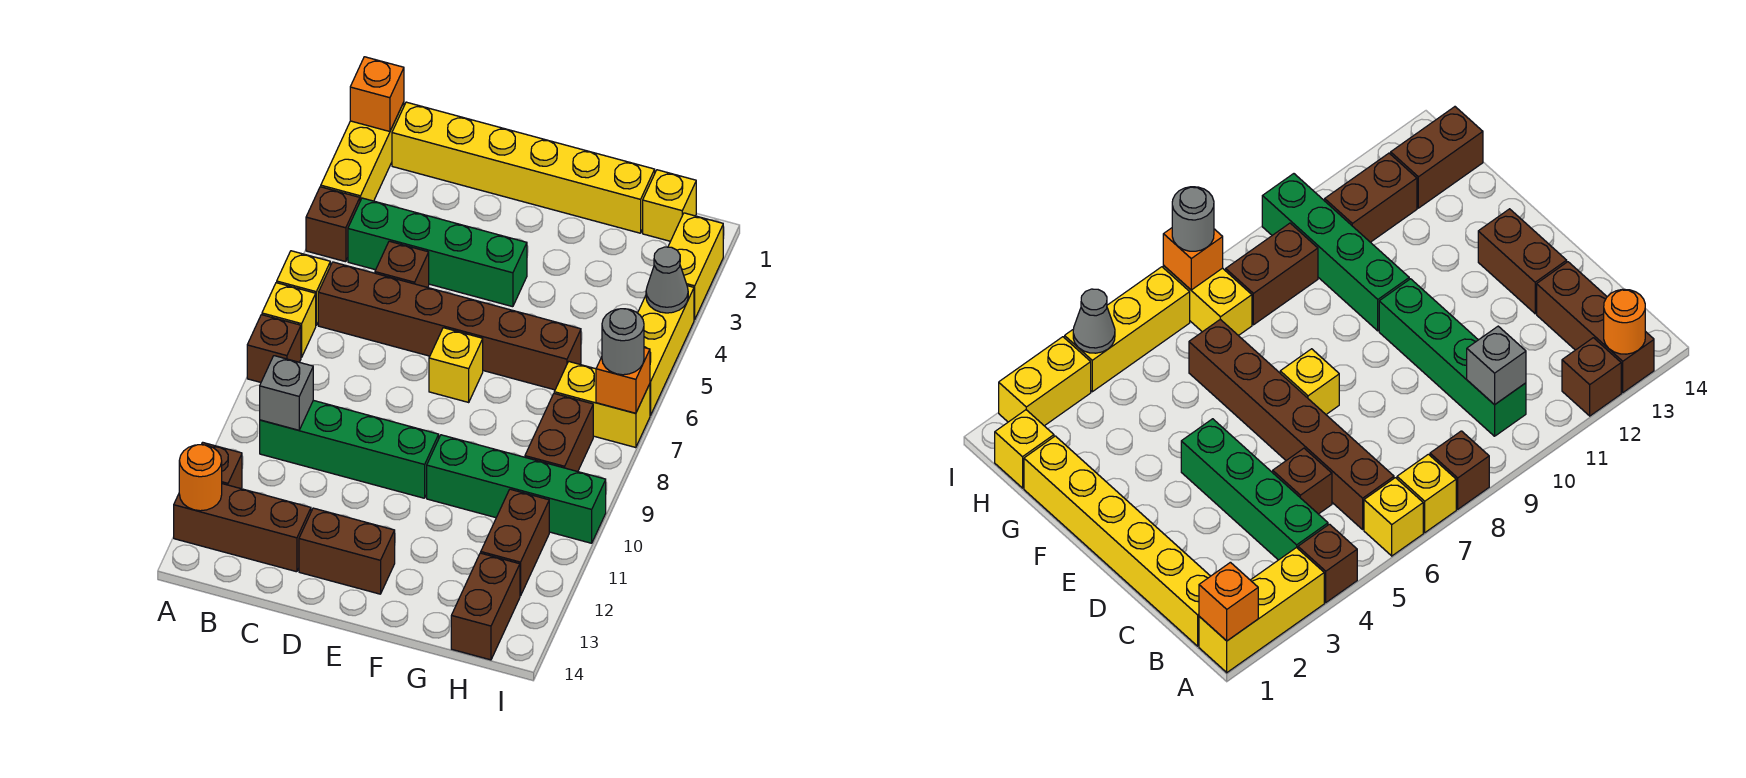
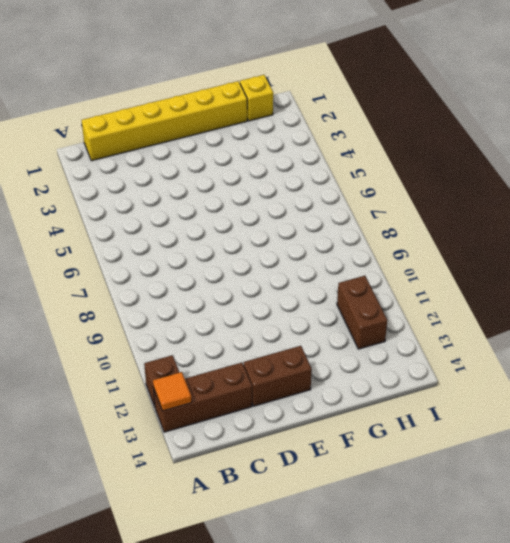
orange tile A13 level 2 -> orange round brick A13 level 2
none -> yellow brick A1:A3 level 1
none -> brown brick A4 level 1
none -> yellow brick A6 level 1

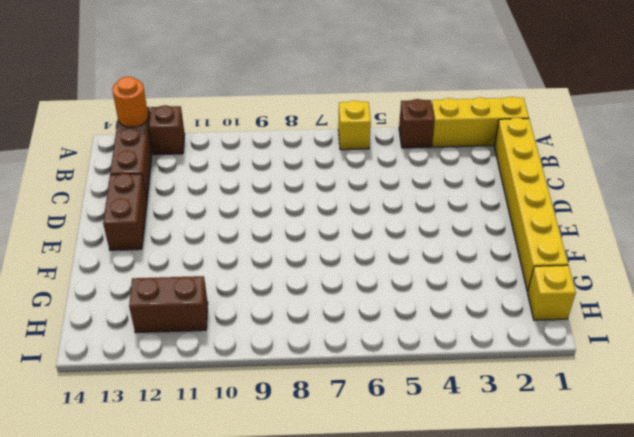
none -> yellow brick A7 level 1
none -> brown brick A8 level 1
none -> green brick B4:E4 level 1

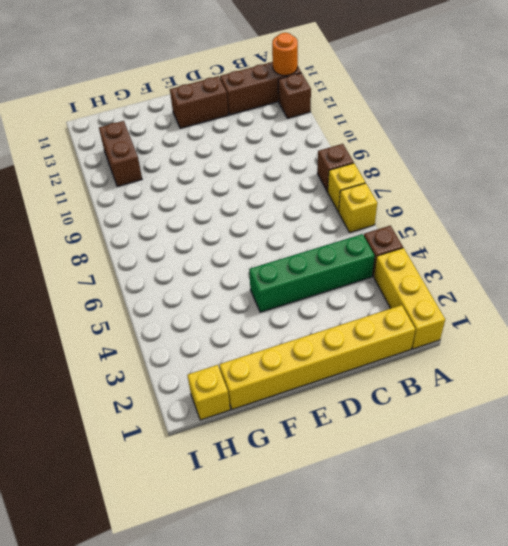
none -> brown brick B6:G6 level 1
none -> green brick B10:E10 level 1
none -> brown brick C5 level 1

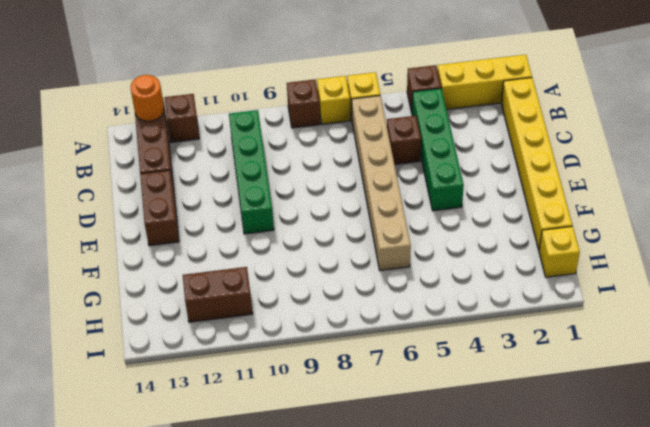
tan brick B6:G6 level 1 -> brown brick B6:G6 level 1
none -> yellow brick E7 level 1
none -> green brick F10:I10 level 1
none -> yellow brick H7:I7 level 1

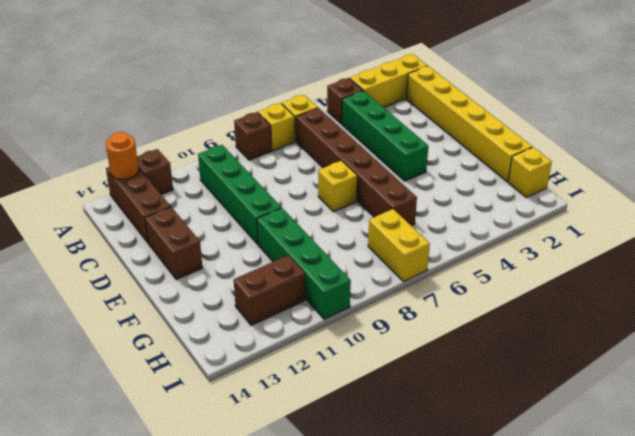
none -> brown brick C5 level 1
none -> brown brick H8:H9 level 1
none -> brown brick H13:H14 level 1

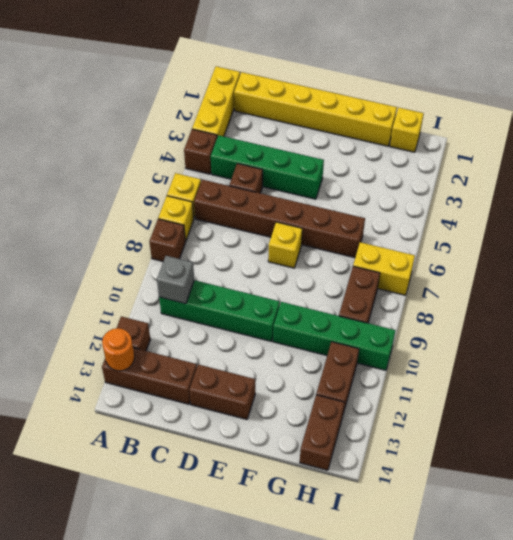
none -> yellow brick I2:I3 level 1
none -> yellow brick I4:I6 level 1
none -> orange brick A1 level 2

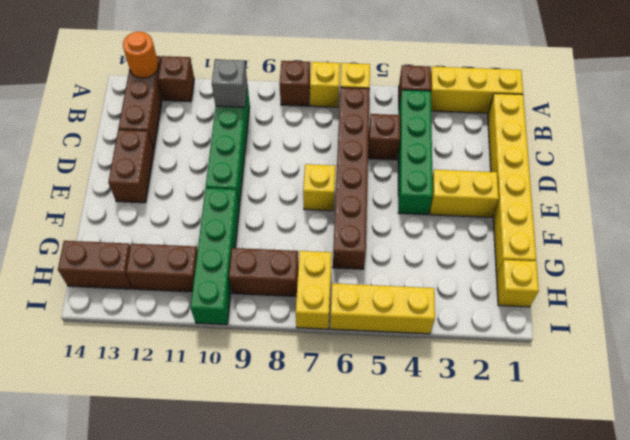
yellow brick E2:E3 level 1 -> yellow brick I2:I3 level 1
none -> orange brick A1 level 2
none -> grey cone I4 level 2
none -> orange brick I7 level 2

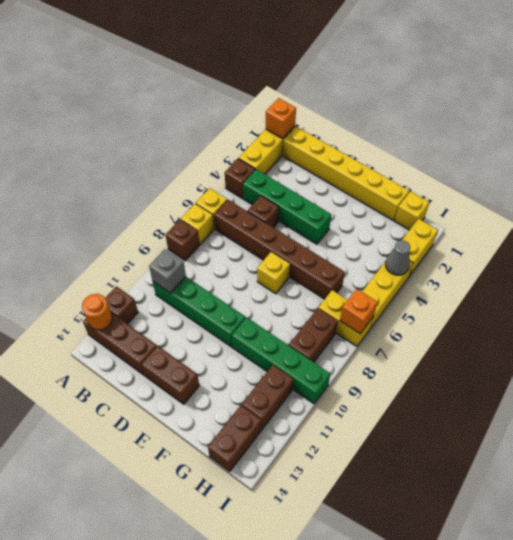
none -> grey round brick I7 level 3

